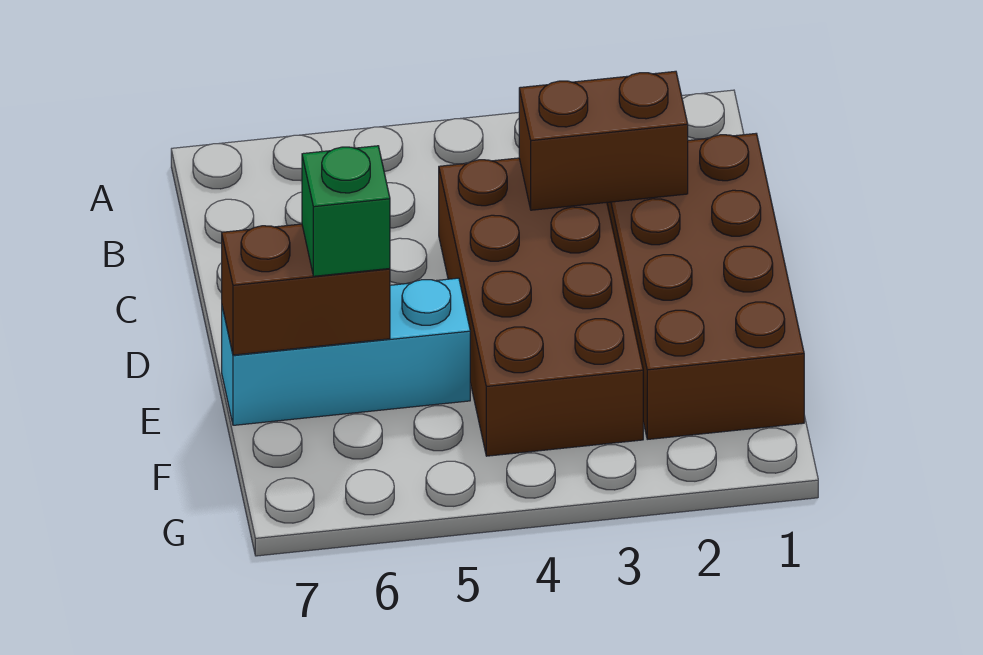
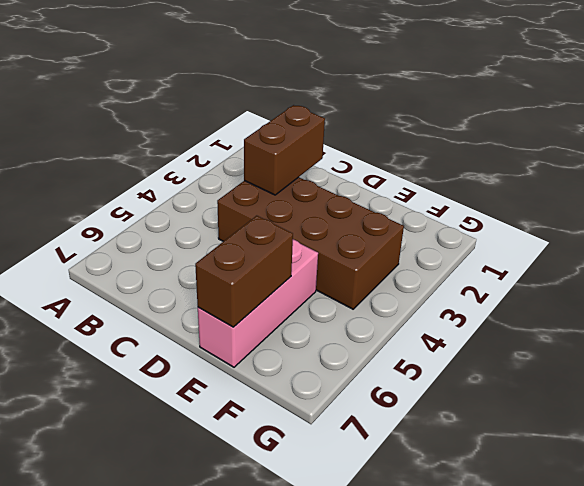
pink brick E5:E7 level 1 -> cyan brick E5:E7 level 1
none -> brown brick C1:F2 level 1
none -> green brick E6 level 3

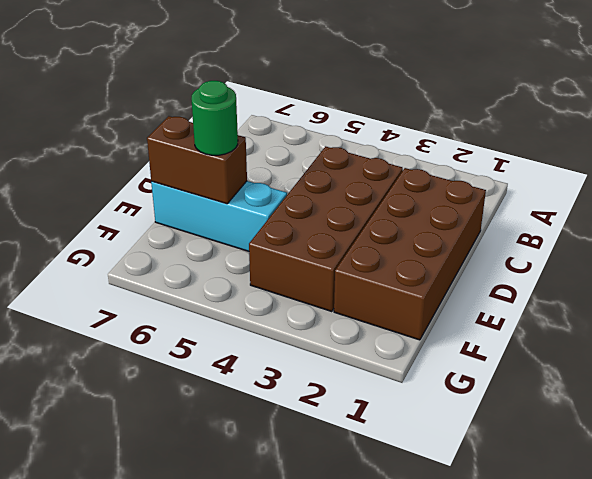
green round brick E6 level 3 -> green brick E6 level 3
none -> brown brick C2:C3 level 2

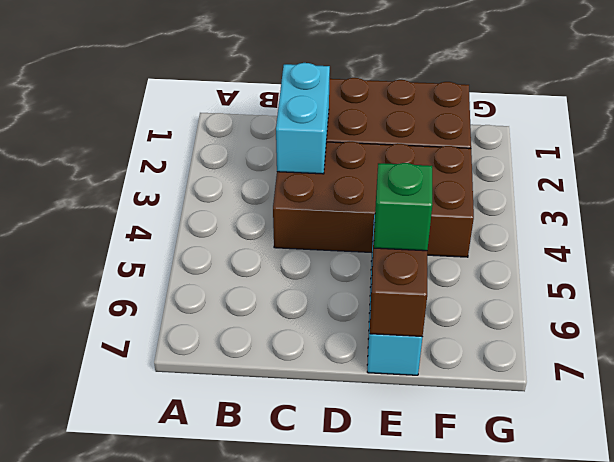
cyan brick C2:C3 level 2 -> brown brick C2:C3 level 2

